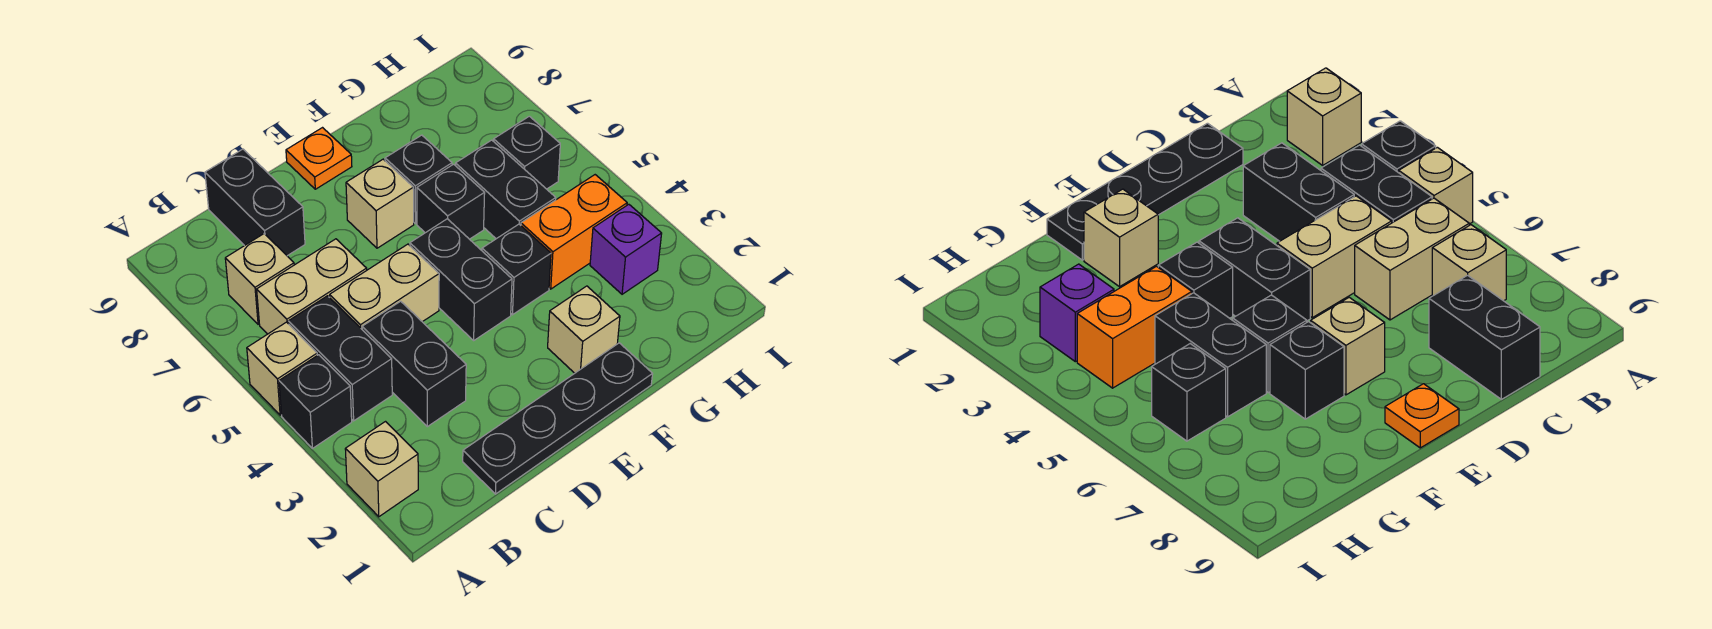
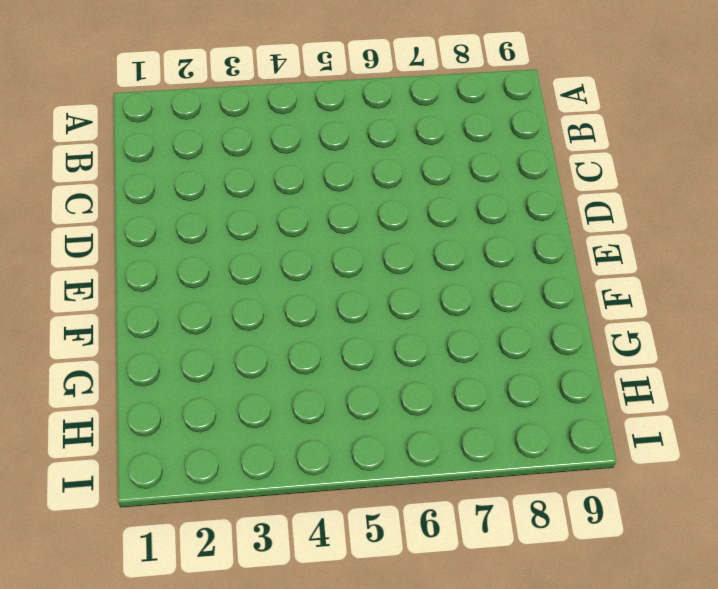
none -> tan brick A2 level 1
none -> black brick A4 level 1
none -> tan brick A5 level 1

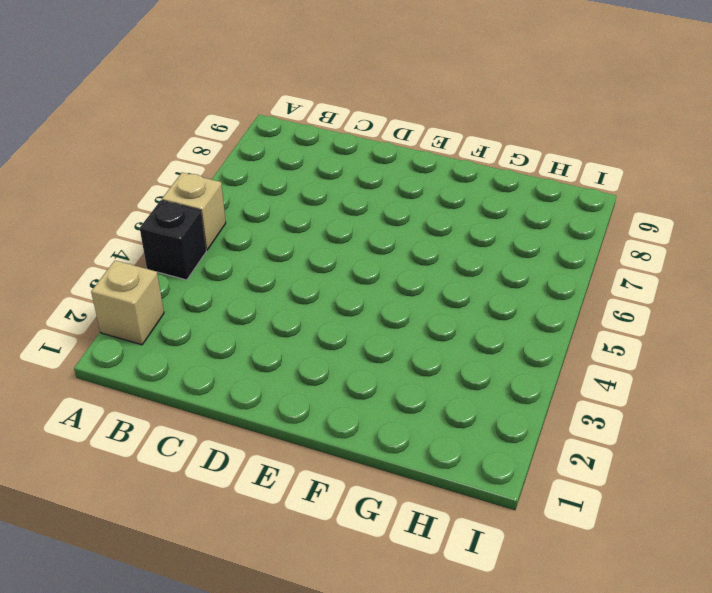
none -> black brick B4:B5 level 1
none -> tan brick B6:C6 level 1
none -> tan brick B7 level 1

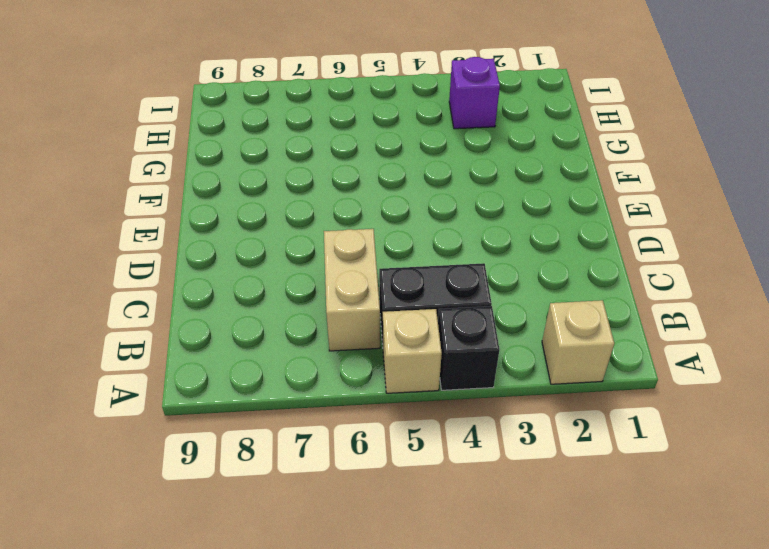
none -> tan brick B7 level 1
none -> black plate C1:F1 level 1
none -> black brick C3:C4 level 1

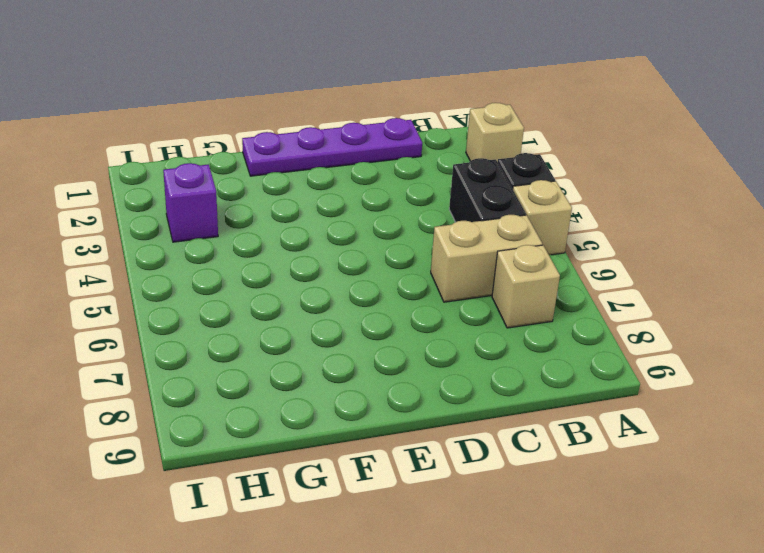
purple plate C1:F1 level 1 -> black plate C1:F1 level 1
none -> black brick C3:C4 level 1
none -> tan brick C5:D5 level 1
none -> black brick C8:C9 level 1

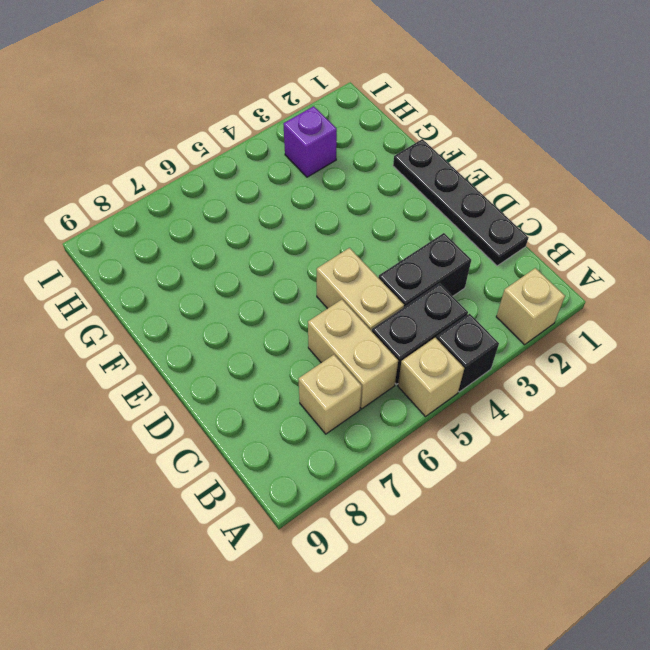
none -> black brick C8:C9 level 1
none -> black brick E4:E5 level 1
none -> tan brick E7 level 1

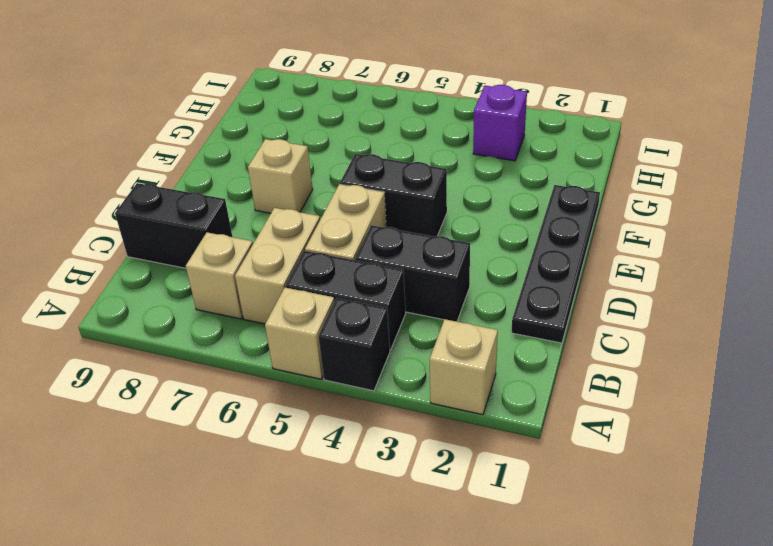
none -> orange plate E9 level 1
none -> tan brick F2 level 1
none -> black brick F4 level 1

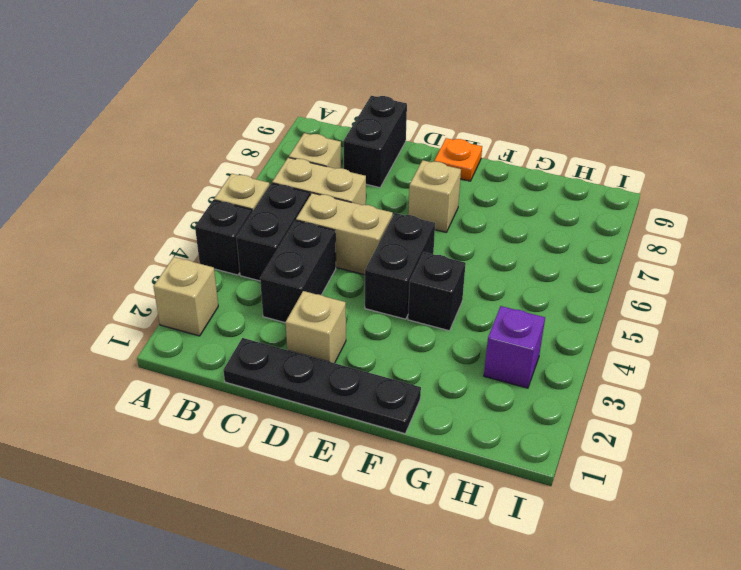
tan brick D2 level 1 -> tan brick F2 level 1
none -> black brick F6 level 1
none -> black brick F7 level 1
none -> orange brick G4:H4 level 1

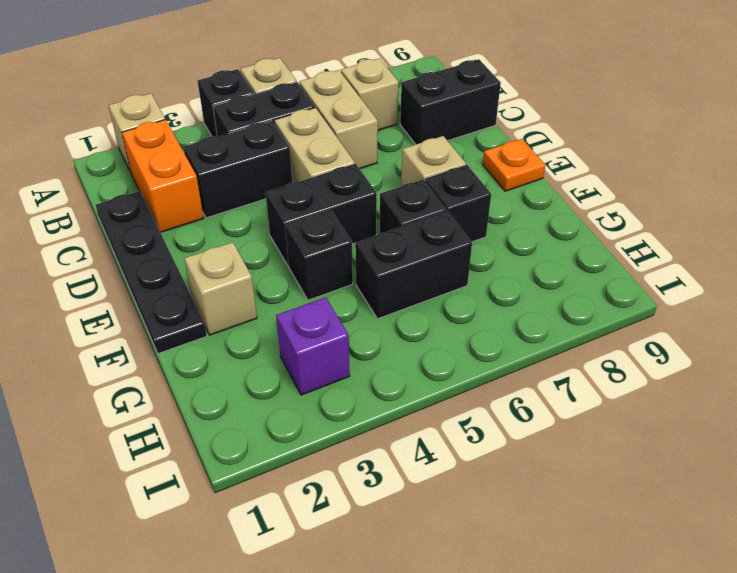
orange brick B2:C2 level 1 -> orange brick G4:H4 level 1
none -> black brick H6 level 1

